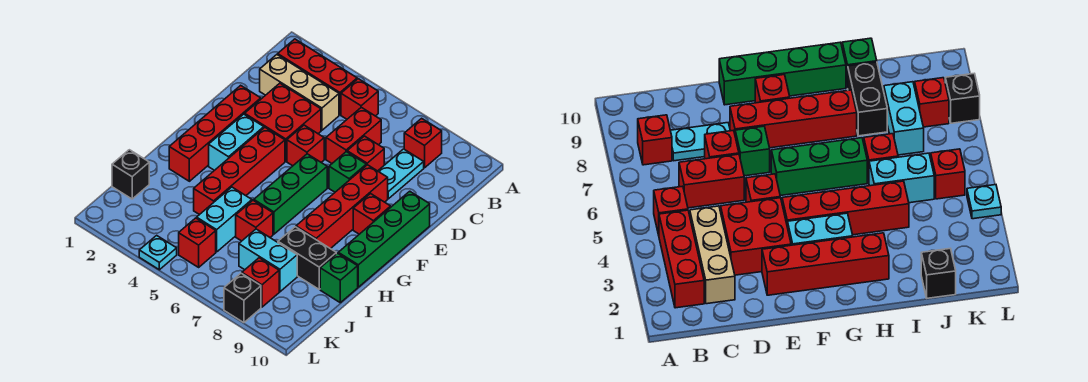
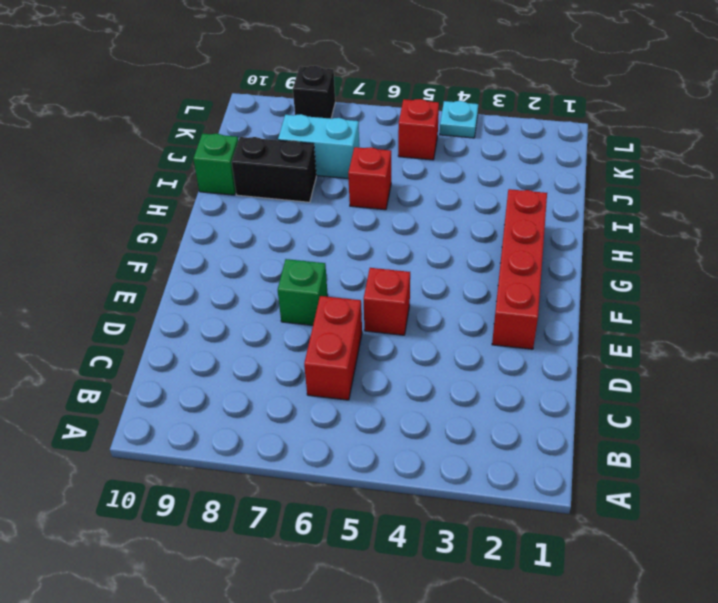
none -> red brick B2:B4 level 1
none -> red brick B5 level 1
none -> red brick B8 level 1

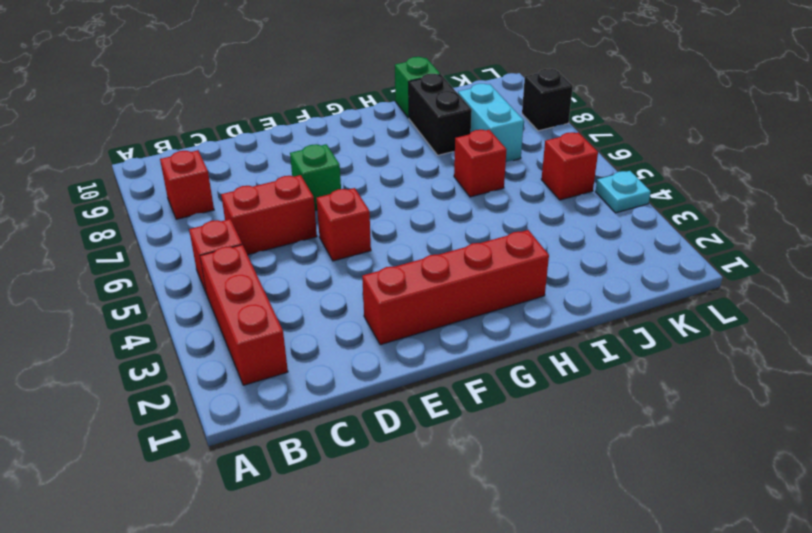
none -> tan brick C2:C4 level 1
none -> cyan plate C8:D8 level 1
none -> red brick D3:E4 level 1

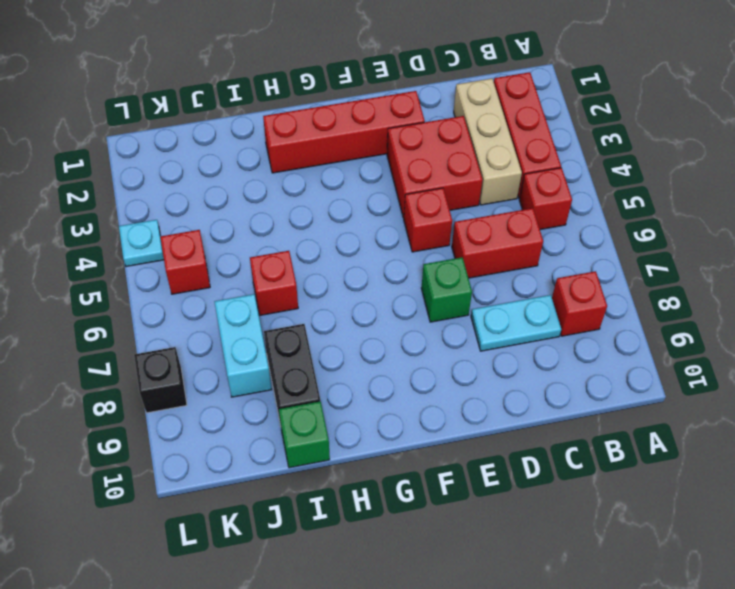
none -> red brick D7 level 1
none -> red brick E8:H8 level 1
none -> green brick E10:H10 level 1

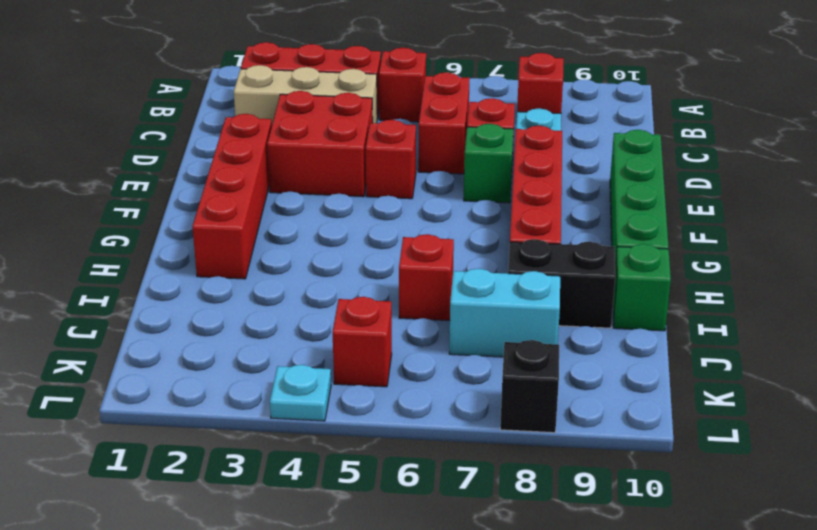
none -> cyan brick F3:G3 level 1
none -> red brick F4:I4 level 1
none -> green brick F6:H6 level 1

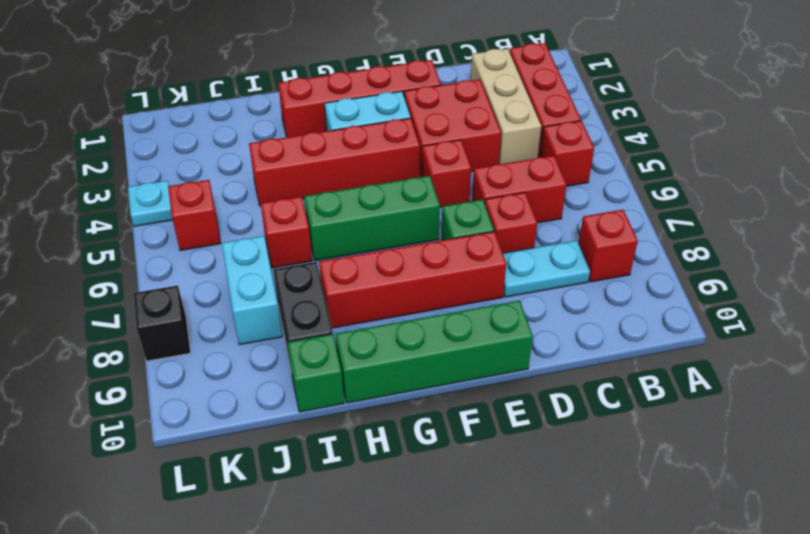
none -> red brick F9 level 1
none -> cyan brick I5:J5 level 1
none -> black brick J1 level 1

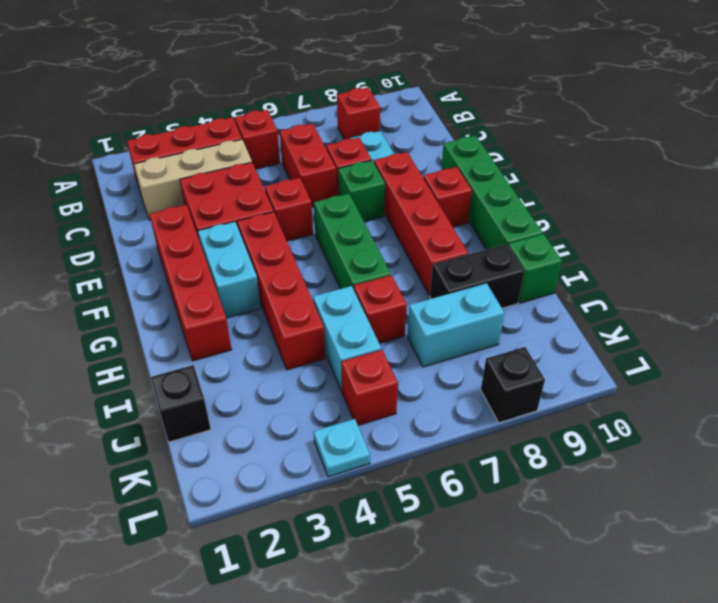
none -> red brick K8 level 1

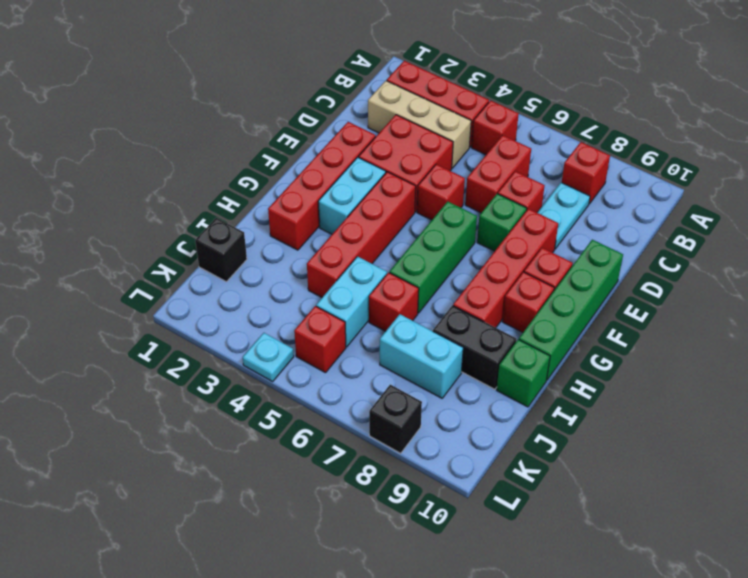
red brick G9 level 1 -> red brick K8 level 1

